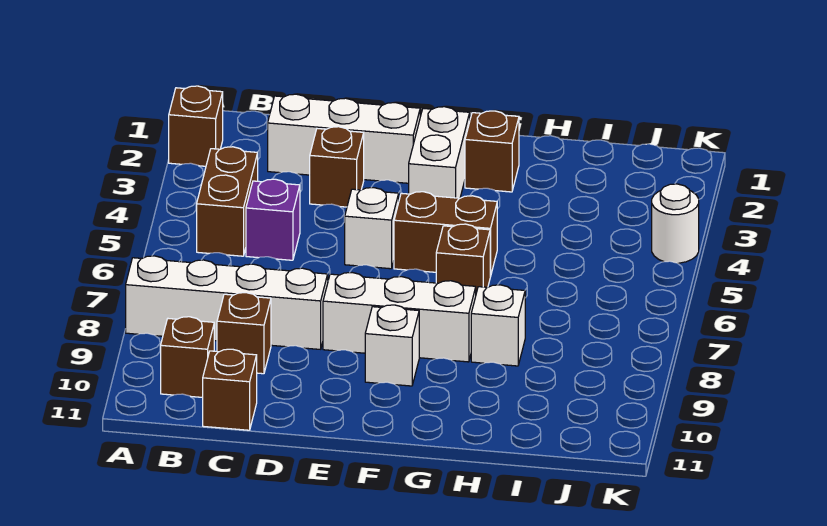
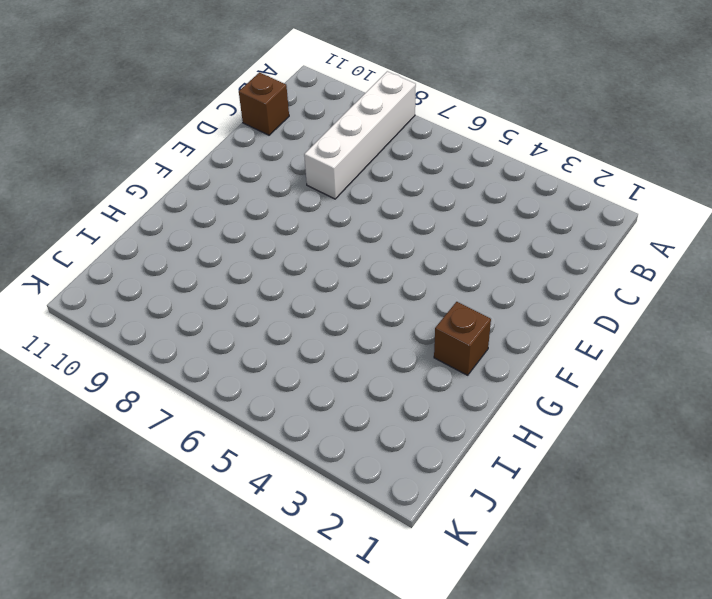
none -> brown brick A2 level 1
none -> brown brick B4:B5 level 1
none -> brown brick B10 level 1

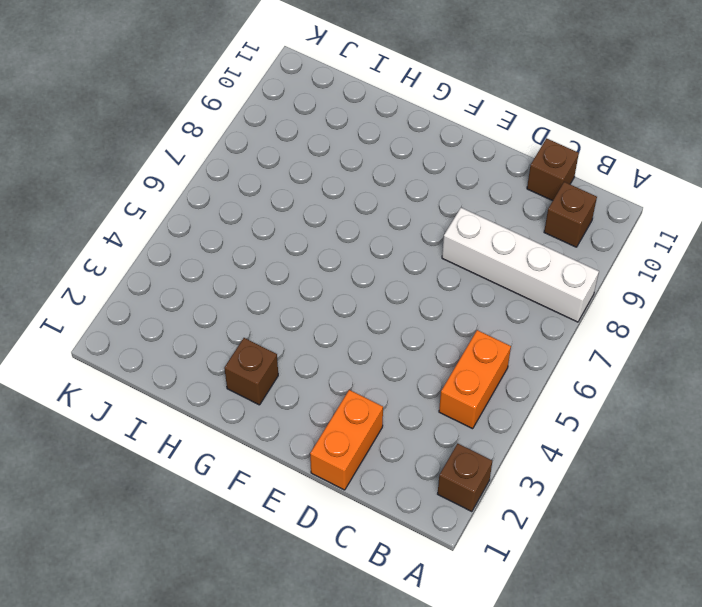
orange brick B4:B5 level 1 -> brown brick B4:B5 level 1
orange brick D1:D2 level 1 -> white brick C2:E2 level 1
none -> purple brick C5 level 1
none -> brown brick C9 level 1
none -> brown brick D3 level 1

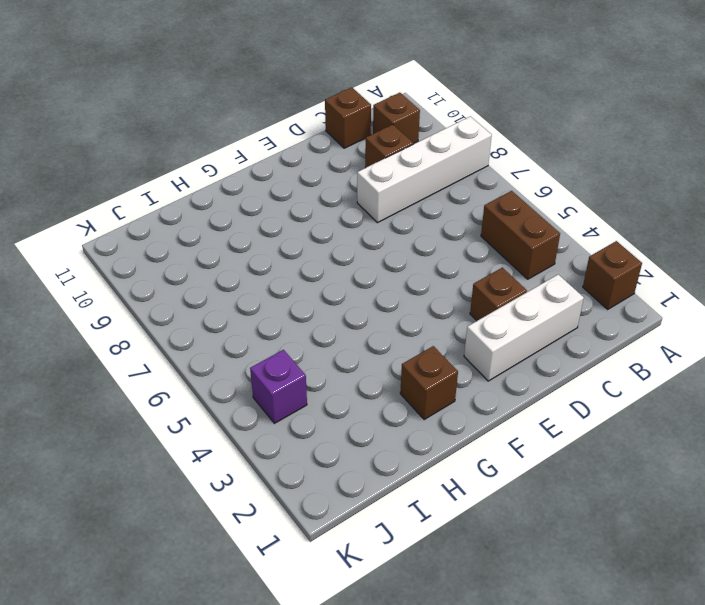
purple brick J4 level 1 -> purple brick C5 level 1
none -> white brick E5 level 1
none -> white brick E8:G8 level 1
none -> white brick F2:F3 level 1

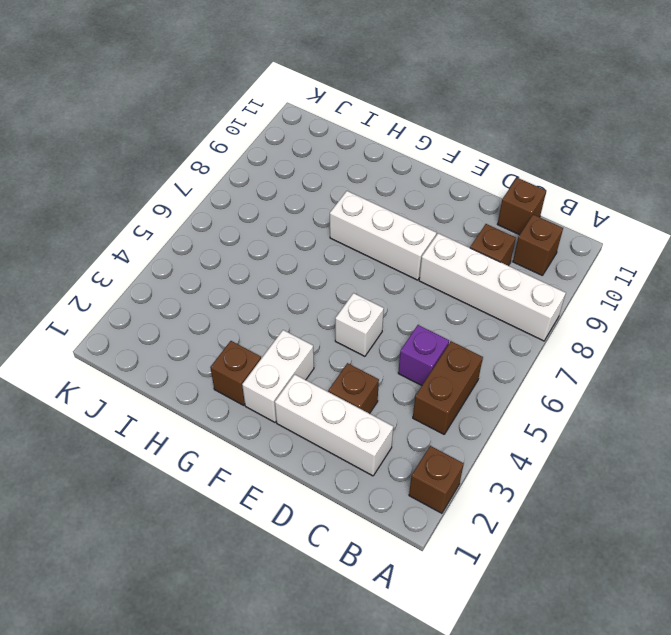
none -> brown brick F5:G5 level 1
none -> white brick F9 level 1
none -> brown brick G6 level 1

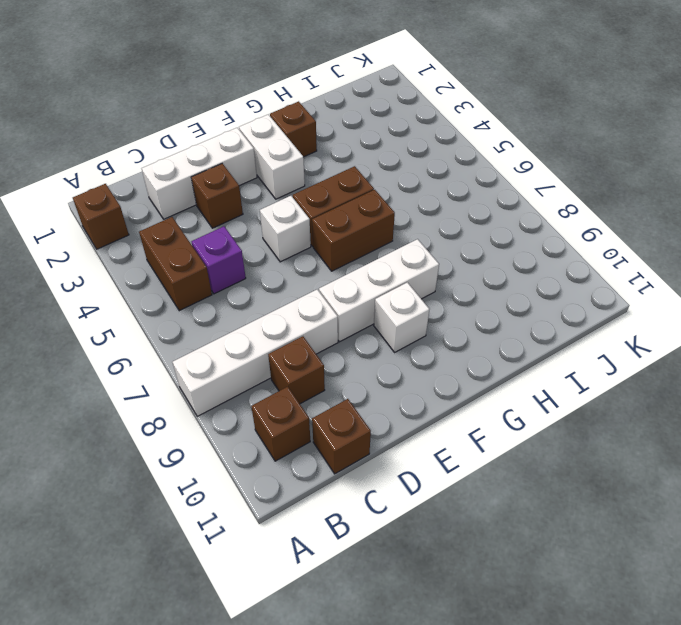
brown brick F6:G6 level 1 -> brown brick G6 level 1
none -> white brick H8 level 1
none -> white round brick K4 level 1

